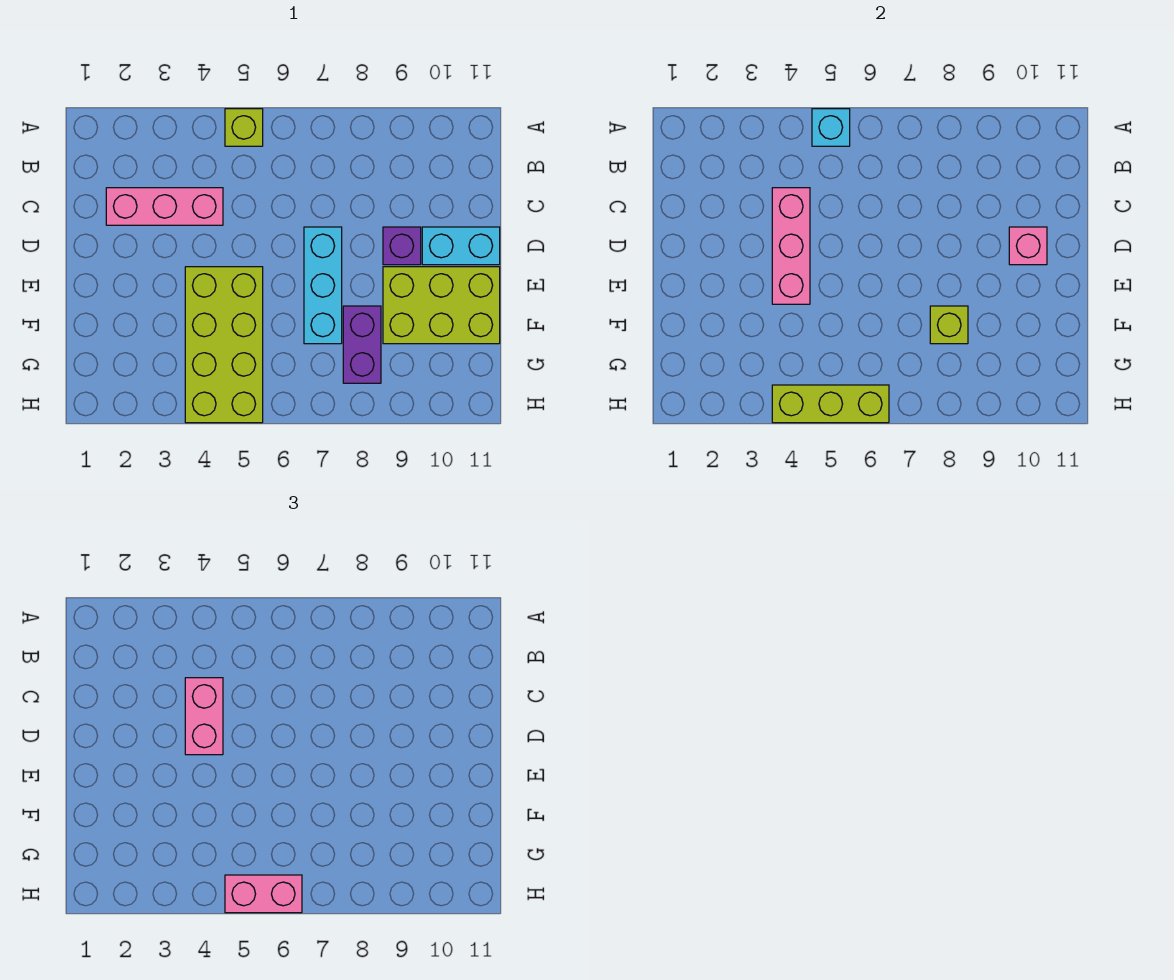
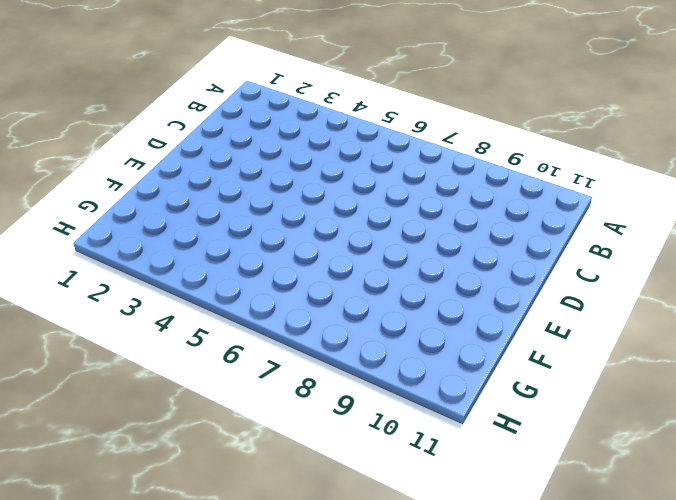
none -> lime brick A5 level 1
none -> pink brick C2:C4 level 1
none -> cyan brick D7:F7 level 1

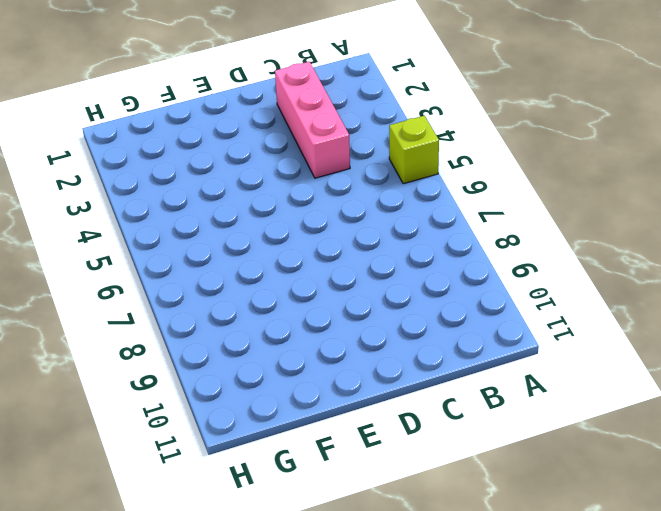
none -> cyan brick D7:F7 level 1
none -> purple brick D9 level 1
none -> cyan brick D10:D11 level 1

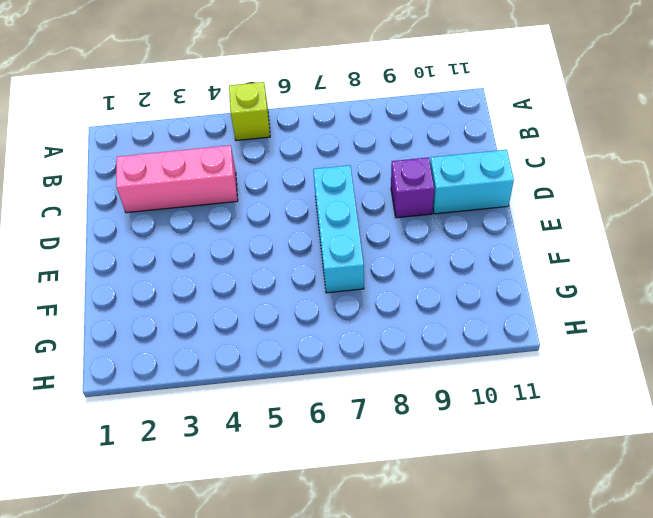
none -> lime brick E4:H5 level 1
none -> lime brick E9:F11 level 1
none -> purple brick F8:G8 level 1

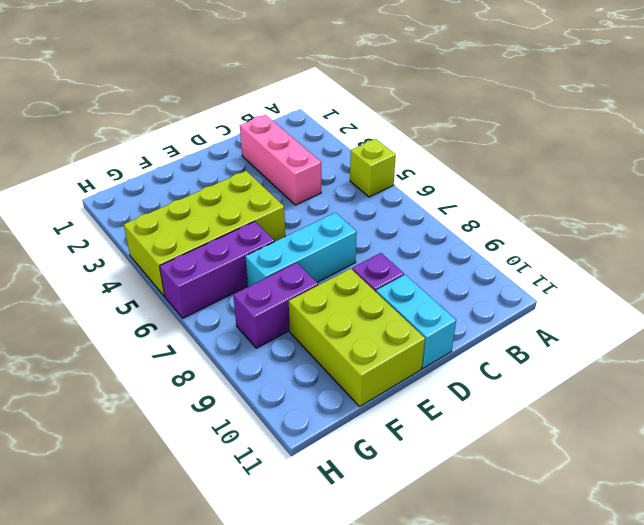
purple brick F6:H6 level 1 -> none
none -> cyan brick A5 level 2
none -> pink brick C4:E4 level 2
none -> pink brick D10 level 2

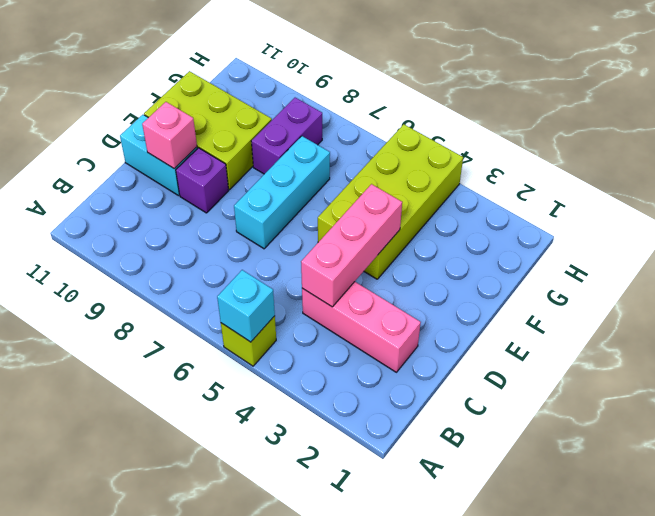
none -> lime brick F8 level 2
none -> lime brick H4:H6 level 2
none -> pink brick C4:D4 level 3

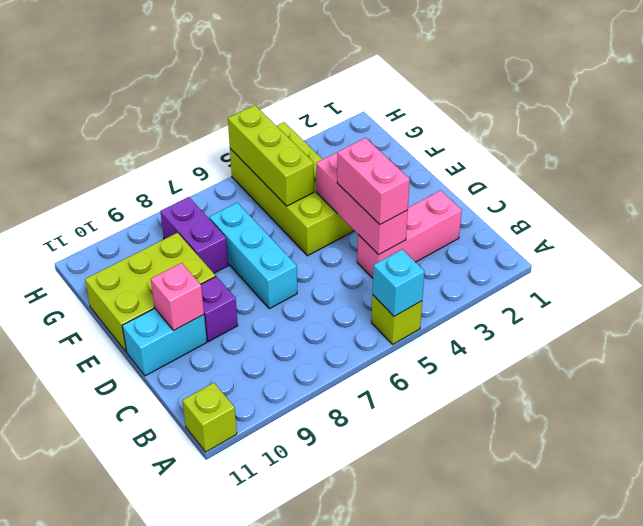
lime brick A11 level 1 -> lime brick F8 level 2
lime brick F5:H5 level 2 -> lime brick H4:H6 level 2
none -> pink brick H5:H6 level 3

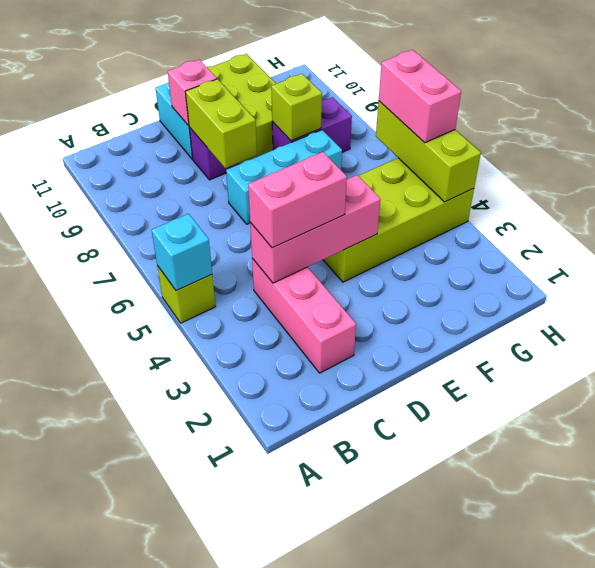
lime brick D8:D9 level 2 -> none

